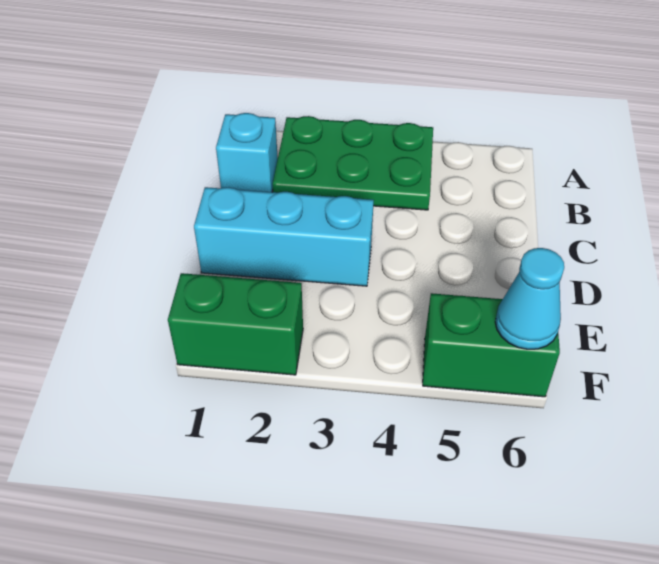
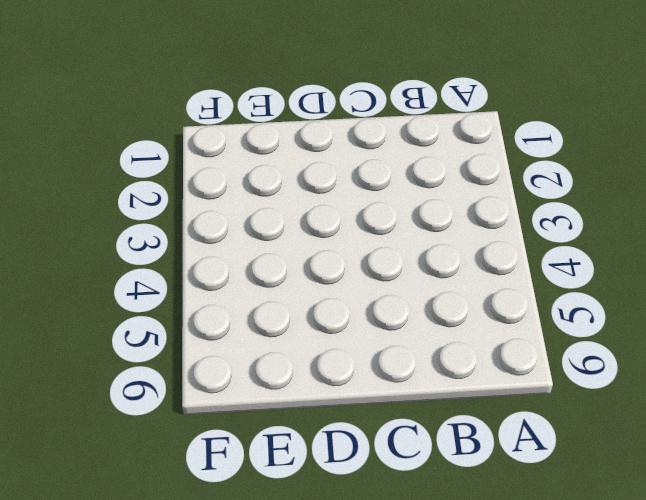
none -> green plate A2:B4 level 1
none -> cyan brick B1 level 1

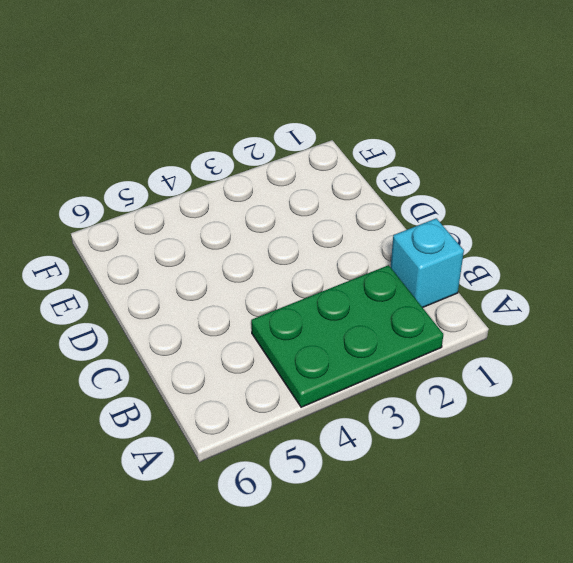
none -> cyan brick D1:D3 level 1
none -> green brick F1:F2 level 1

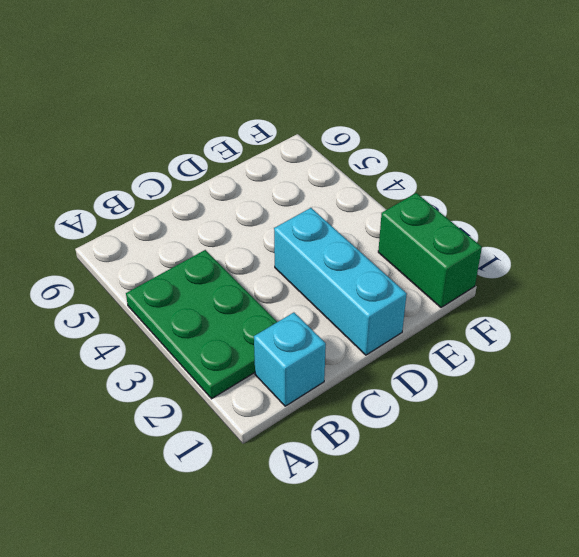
none -> green brick F5:F6 level 1
none -> cyan cone F6 level 2

